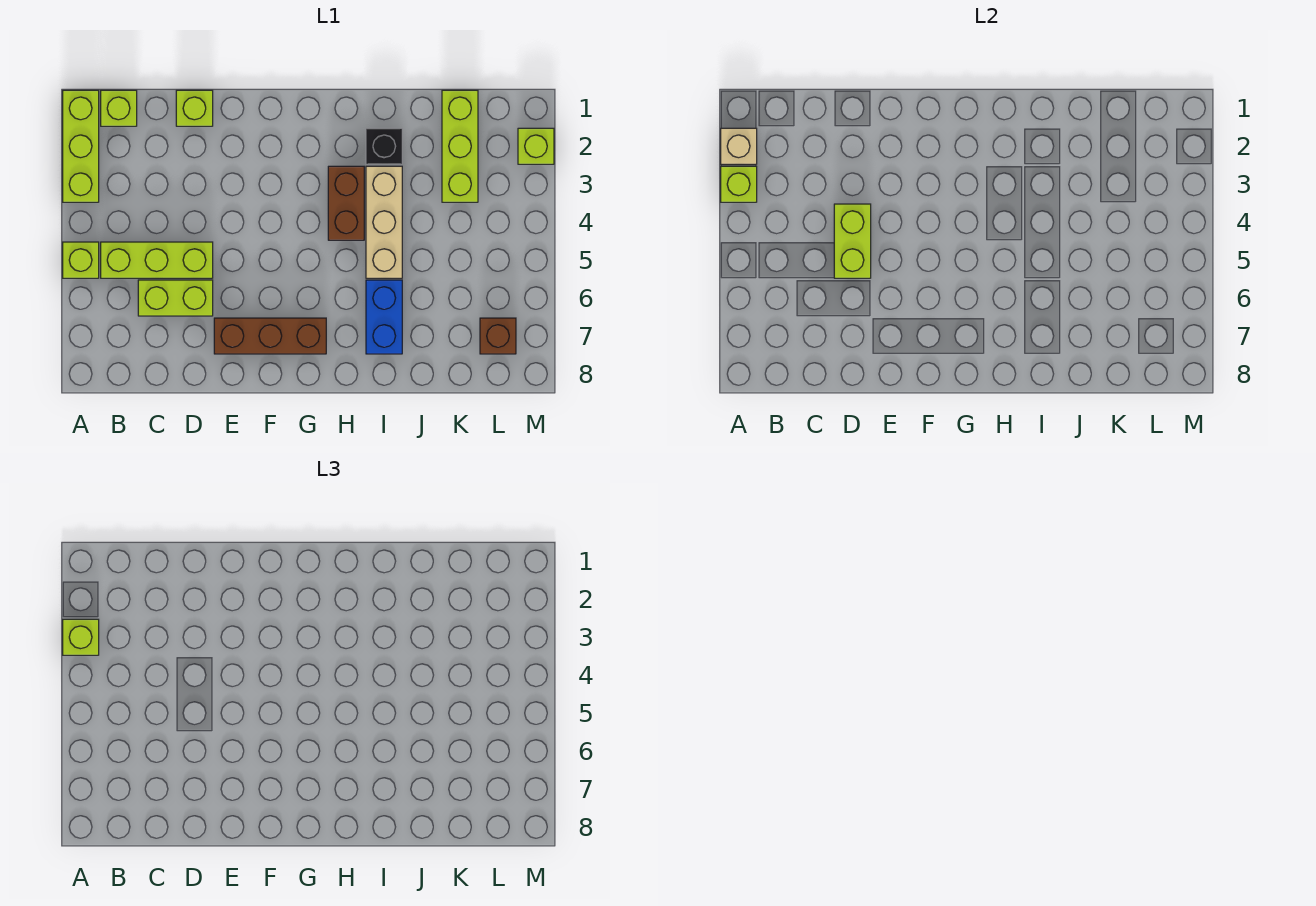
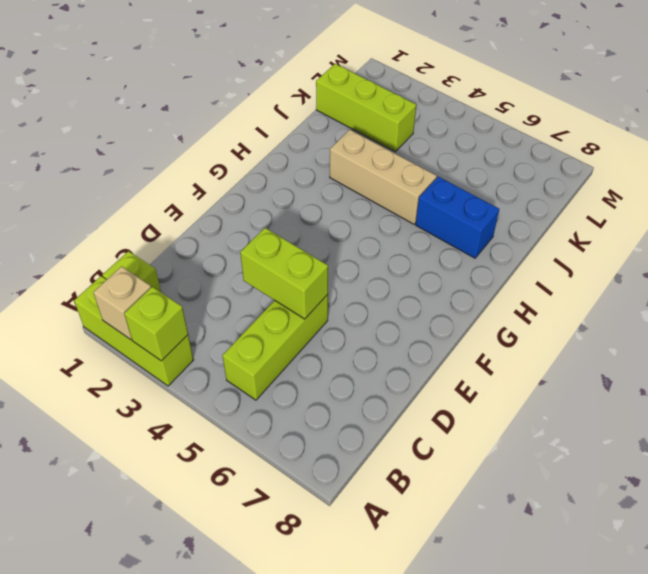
none -> lime brick A5 level 1
none -> lime brick C6:D6 level 1
none -> lime brick D1 level 1

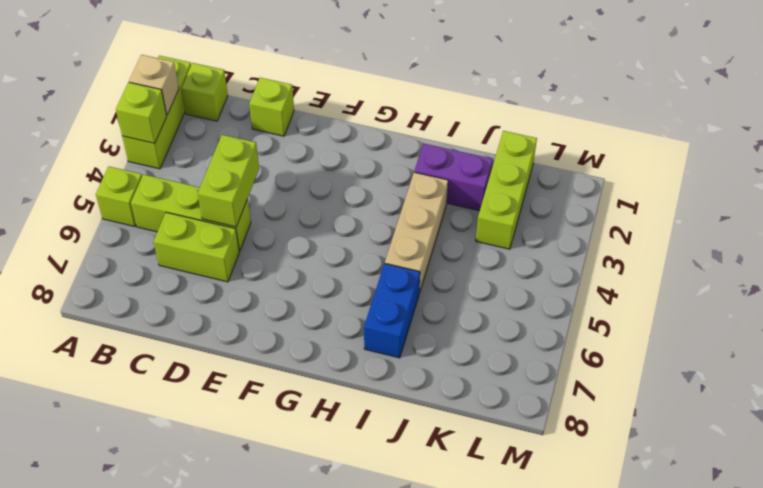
purple brick I2:J2 level 1 -> black brick I2 level 1
none -> brown brick E7:G7 level 1
none -> brown brick H3:H4 level 1
none -> brown brick L7 level 1

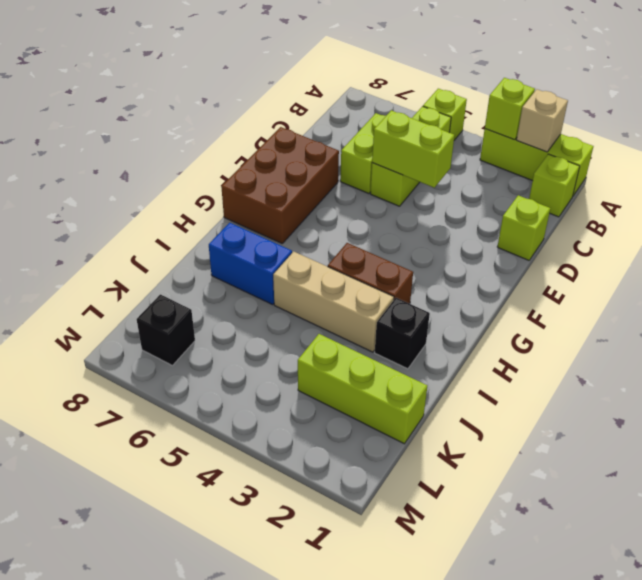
brown brick E7:G8 level 1 -> brown brick E7:G7 level 1
black brick L7 level 1 -> brown brick L7 level 1
none -> lime brick M2 level 1
none -> lime brick A3 level 3

